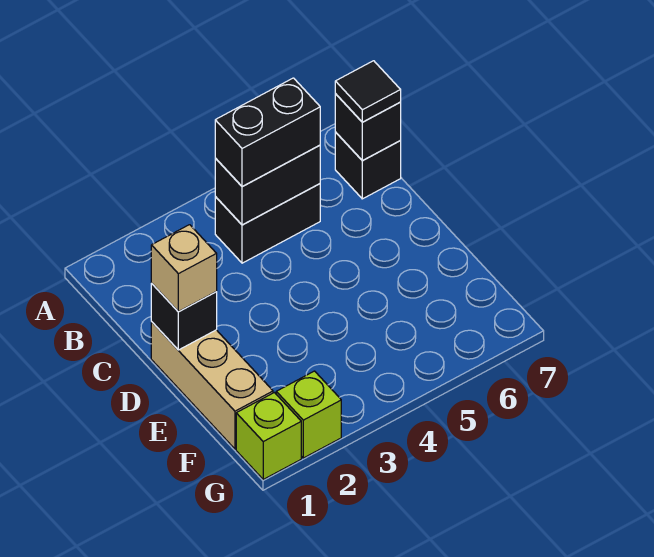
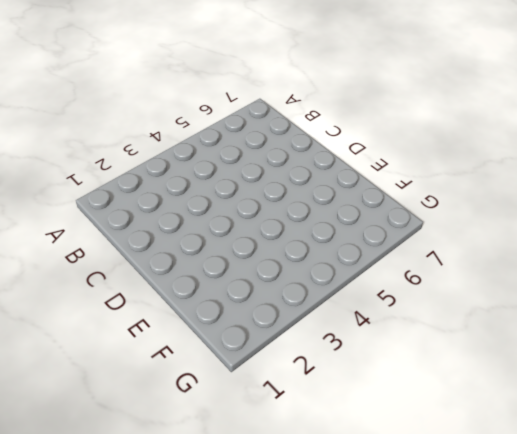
none -> black brick B4:B5 level 1
none -> black brick B7 level 1

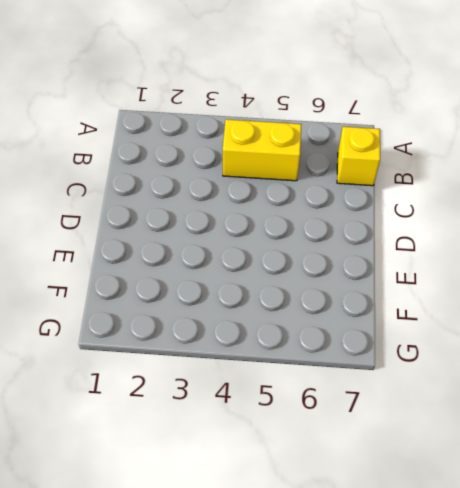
yellow brick B4:B5 level 1 -> black brick B4:B5 level 1
yellow brick B7 level 1 -> black brick B7 level 1
none -> tan brick D1:F1 level 1
none -> lime brick G1 level 1

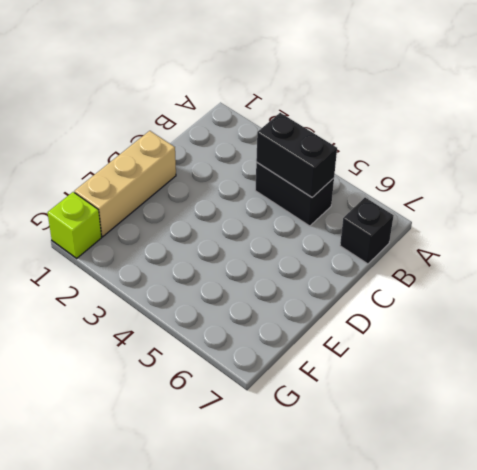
none -> lime brick G2 level 1
none -> black brick B7 level 2

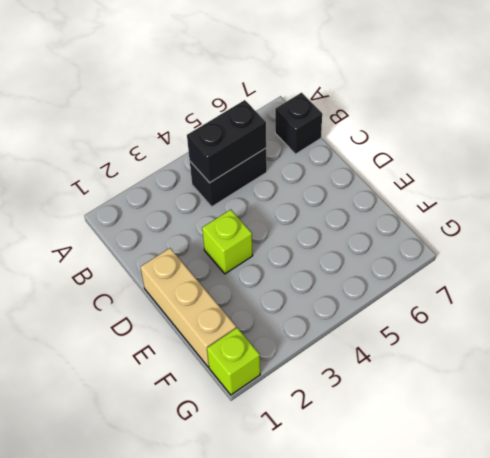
lime brick D3 level 1 -> lime brick G2 level 1
none -> black brick B7 level 2
none -> black brick D1 level 2

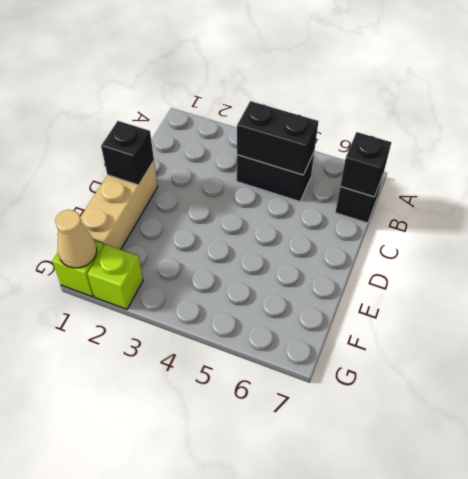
tan cone G1 level 2 -> none
none -> black brick B4:B5 level 3
none -> black tile B7 level 3

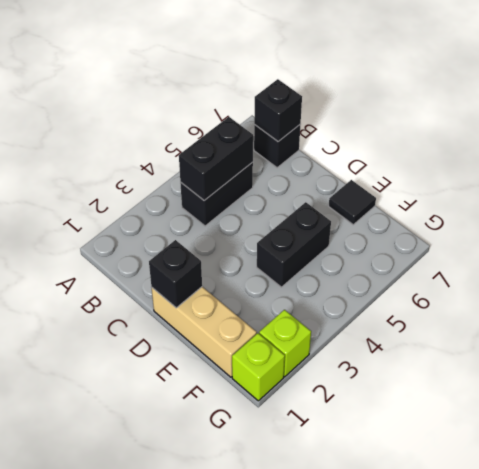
black brick E4:E5 level 1 -> black brick B4:B5 level 3
black tile E7 level 1 -> black tile B7 level 3
none -> tan brick D1 level 3

